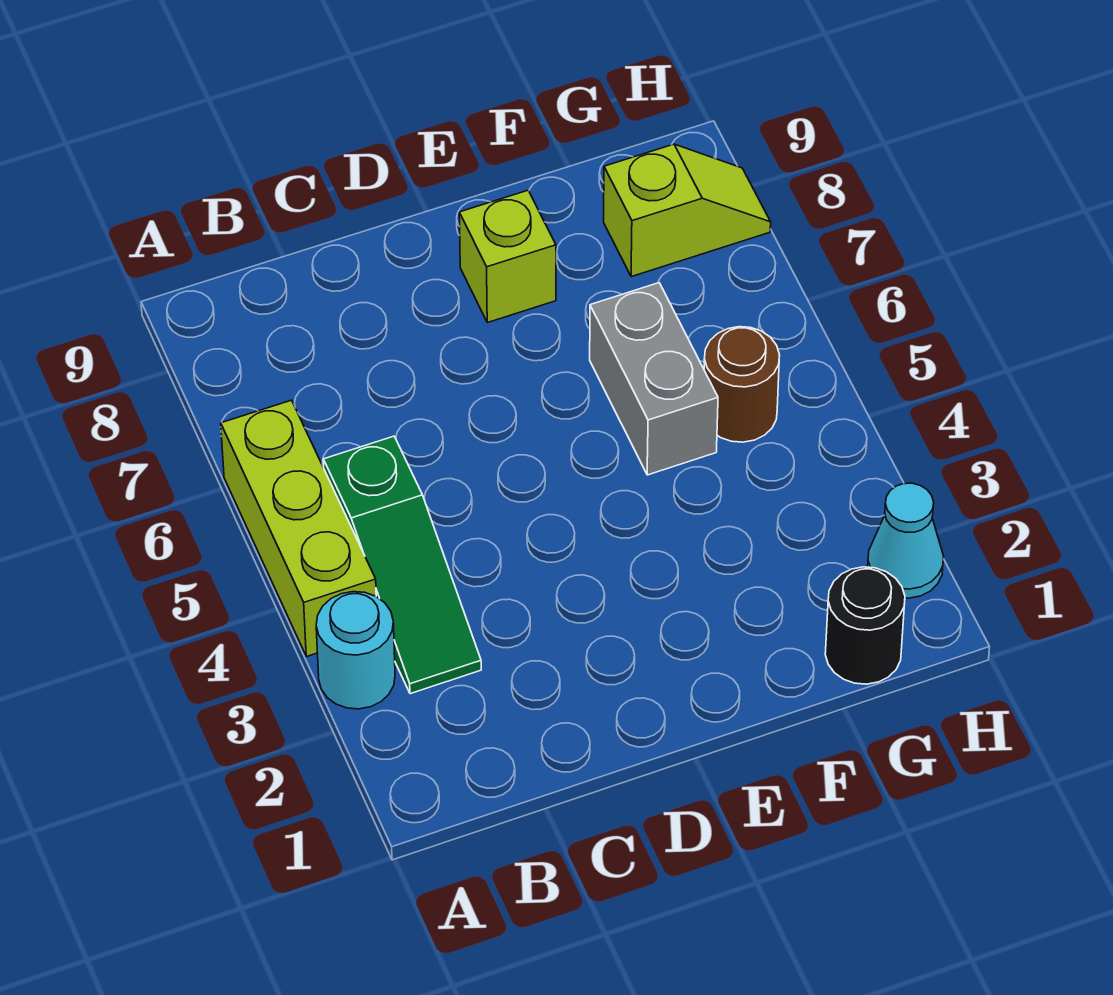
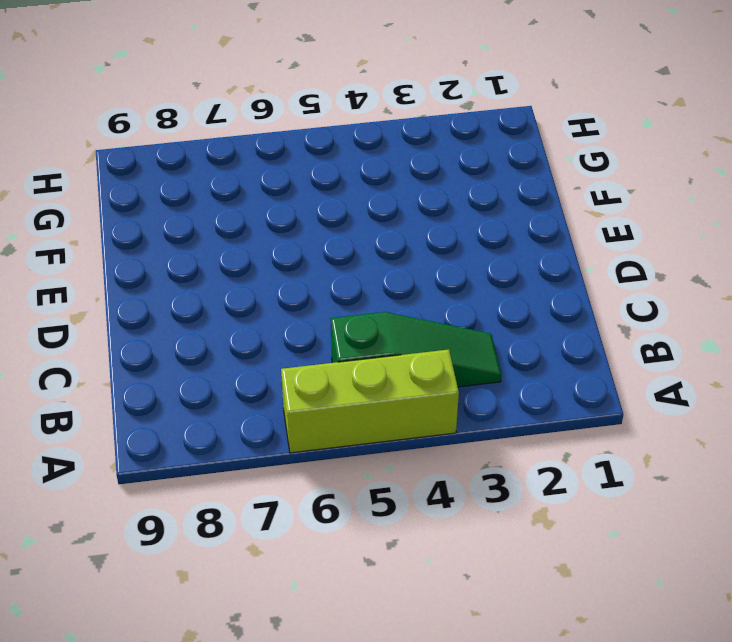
none -> cyan round brick A3 level 1
none -> lime brick E8 level 1

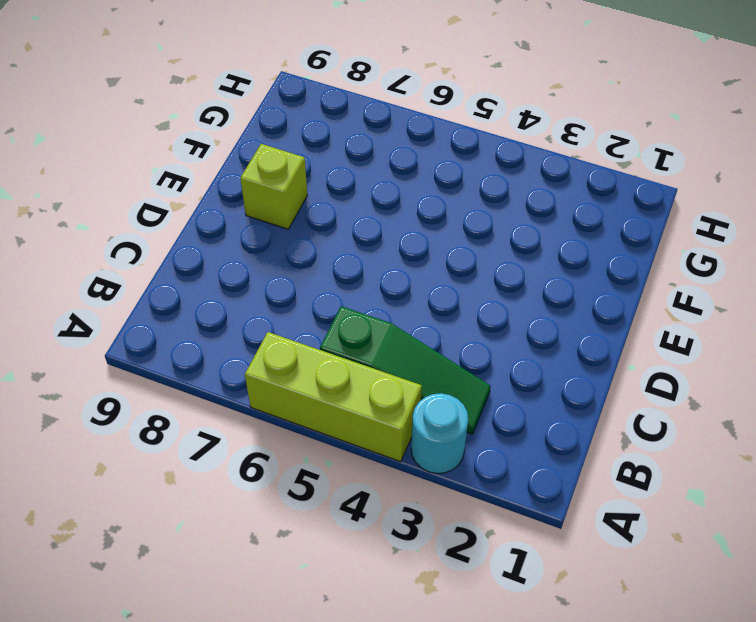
none -> grey brick F5:F6 level 1
none -> black round brick G1 level 1

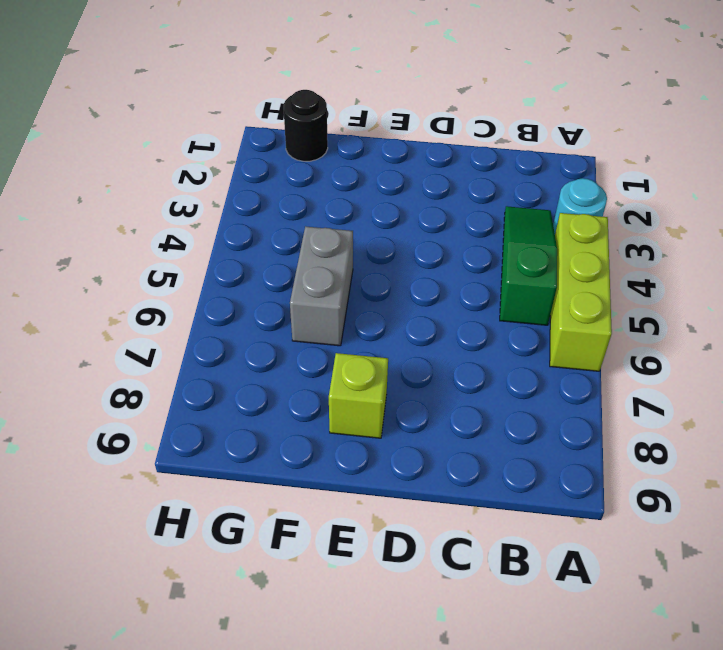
none -> brown round brick G5 level 1
none -> lime slope G8:H8 level 1 top G

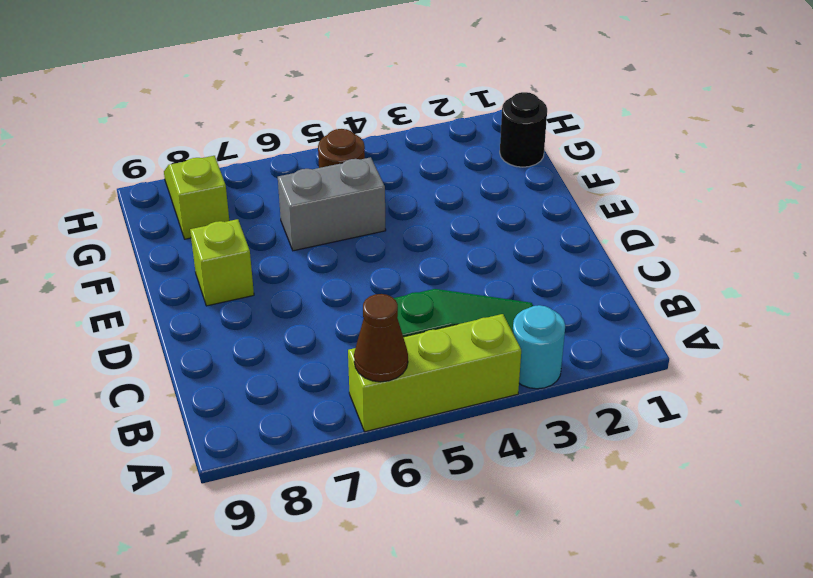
brown cone A6 level 2 -> none
none -> cyan cone H2 level 1

